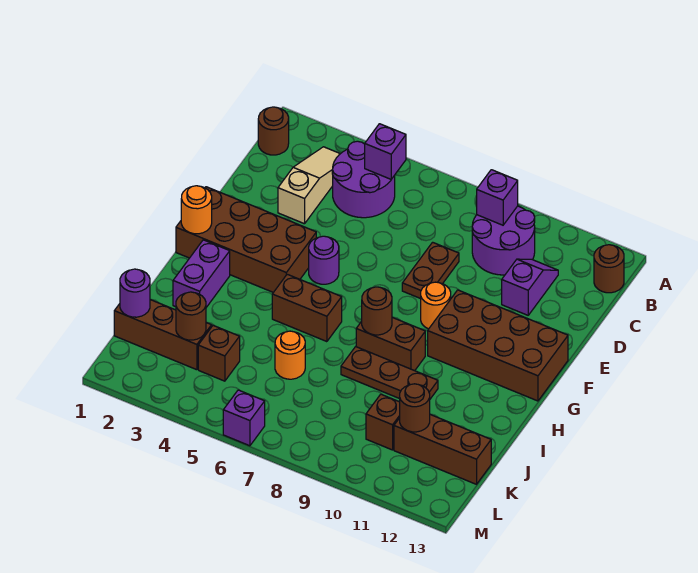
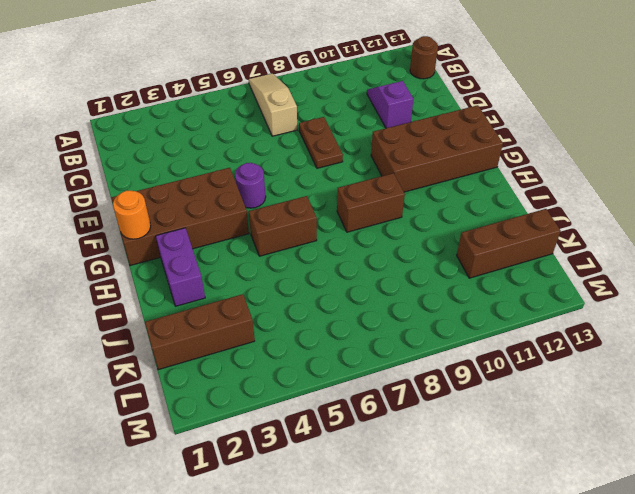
tan slope A7:C7 level 1 top C -> tan slope B3:D3 level 1 top D
none -> brown round brick B1 level 1
none -> purple round brick B4:C5 level 1
none -> purple round brick B9:C10 level 1

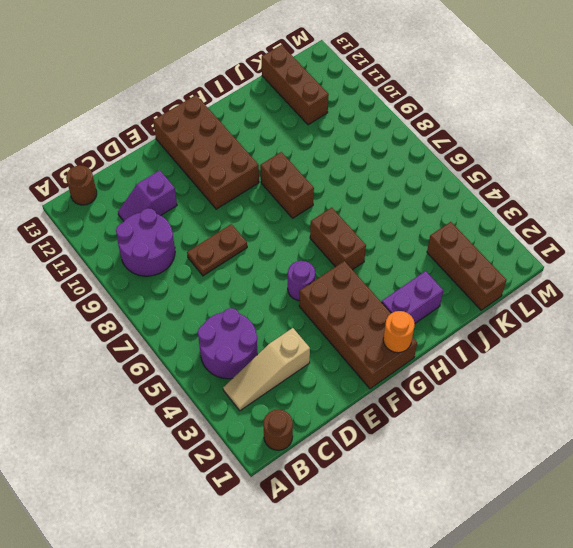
none -> orange round brick F9 level 1
none -> brown plate I8:I10 level 1
none -> orange round brick J6 level 1

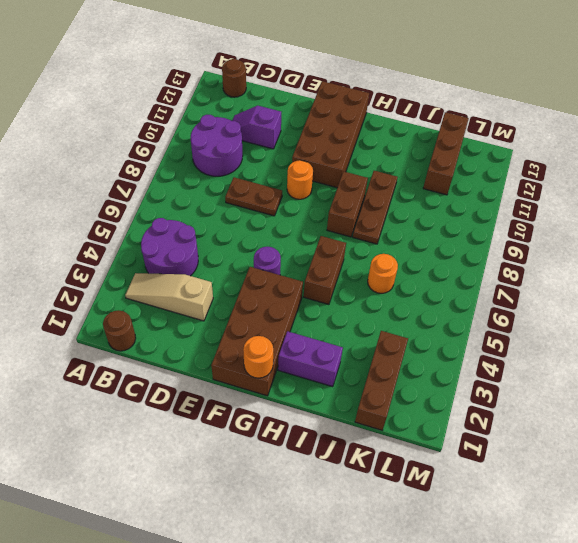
none -> brown brick K4 level 1
none -> brown brick K10 level 1
none -> purple brick M6 level 1

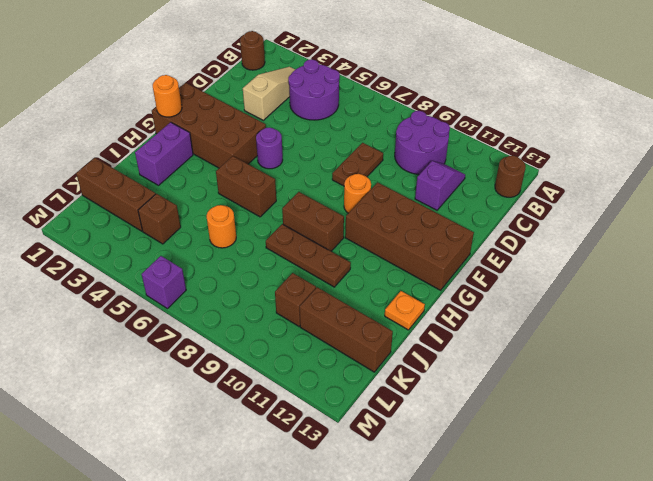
orange plate I13 level 1 -> none
none -> purple brick B5 level 2
none -> purple brick B9 level 2
none -> brown round brick H8 level 2

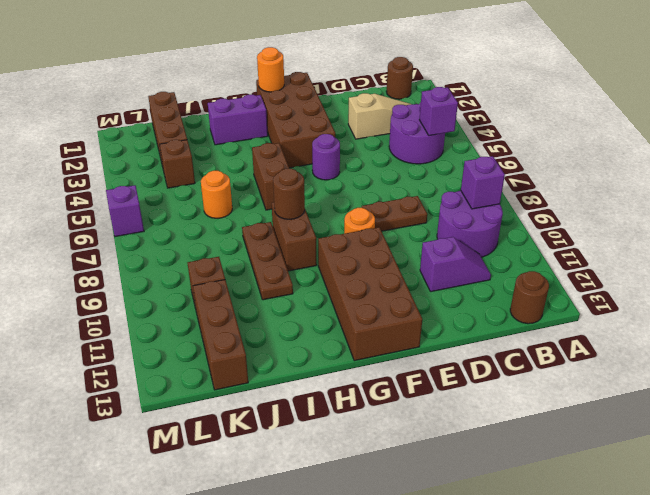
none -> purple round brick K1 level 2
none -> brown round brick K3 level 2
none -> brown round brick K11 level 2

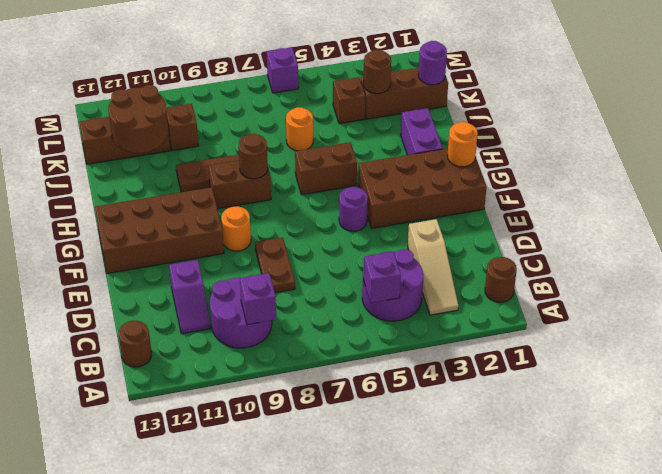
brown round brick J11:K12 level 2 -> brown round brick K11 level 2

